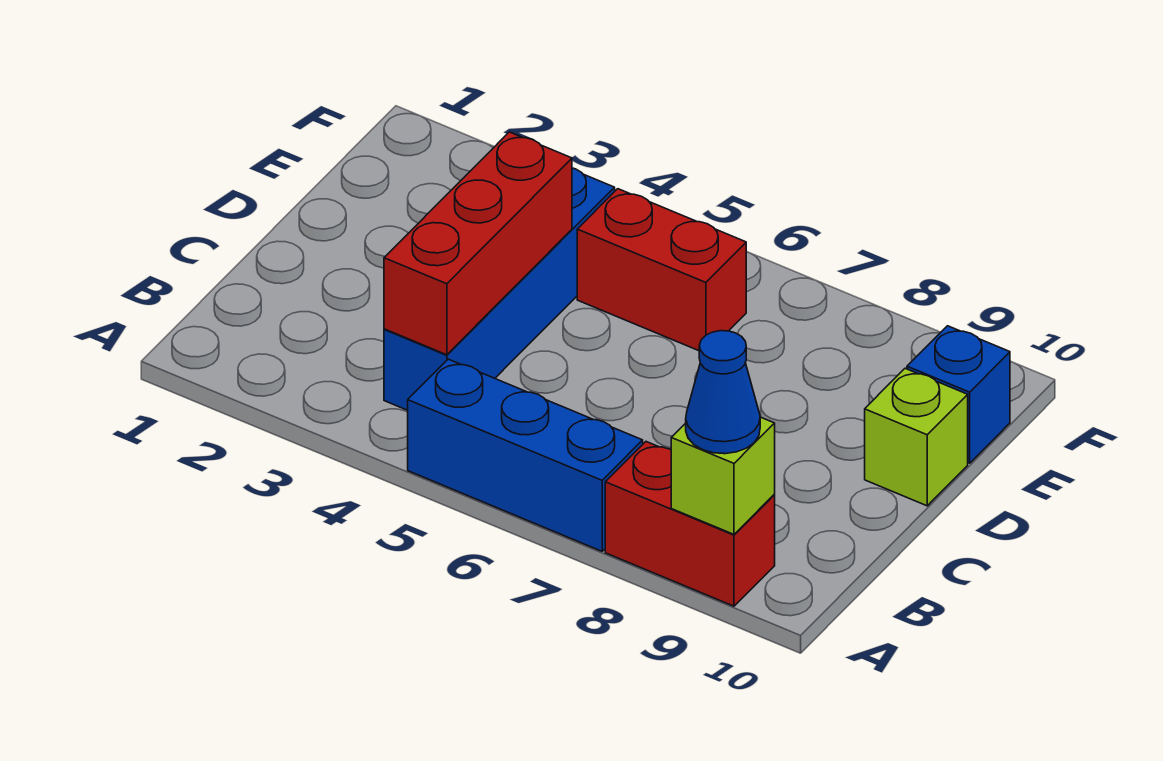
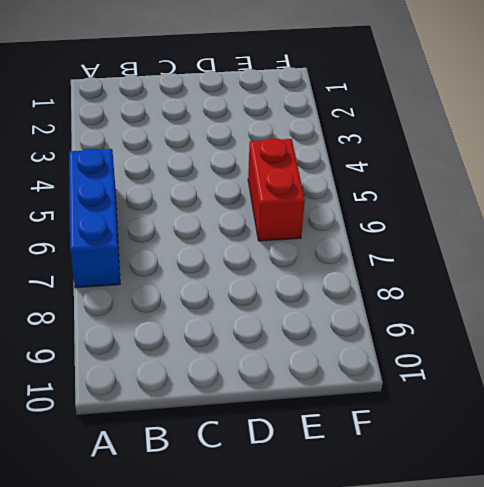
none -> red brick A8:A9 level 1
none -> blue brick B4:E4 level 1

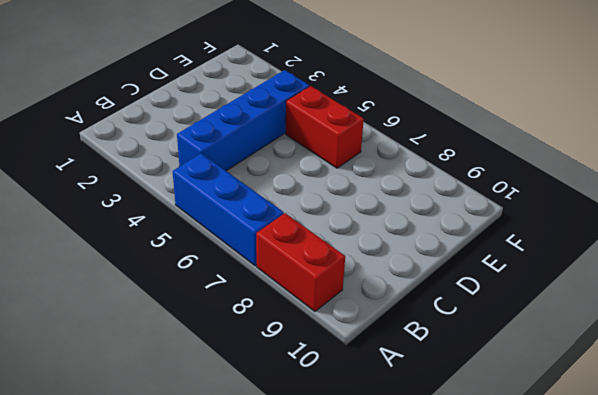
none -> lime brick D10 level 1
none -> blue brick E10 level 1

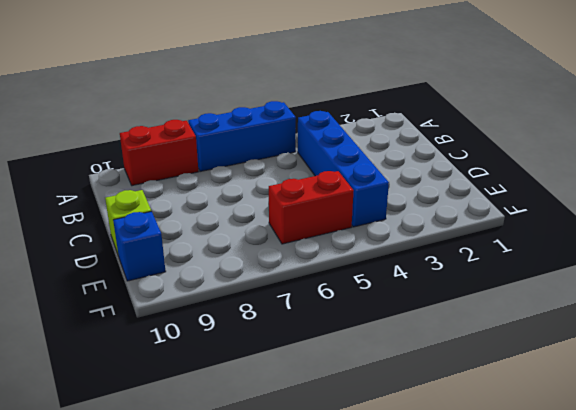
none -> lime brick A9 level 2
none -> red brick B4:D4 level 2

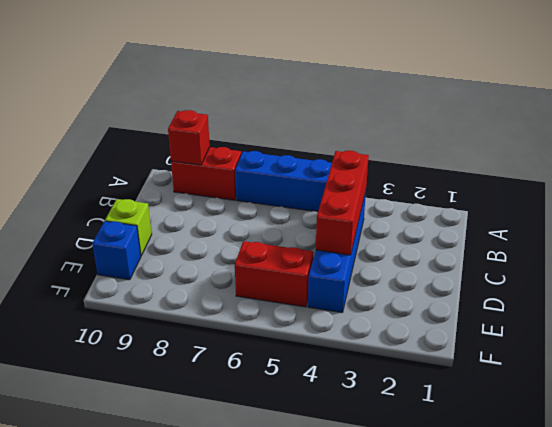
red brick A9 level 2 -> lime brick A9 level 2
none -> blue cone A9 level 3

